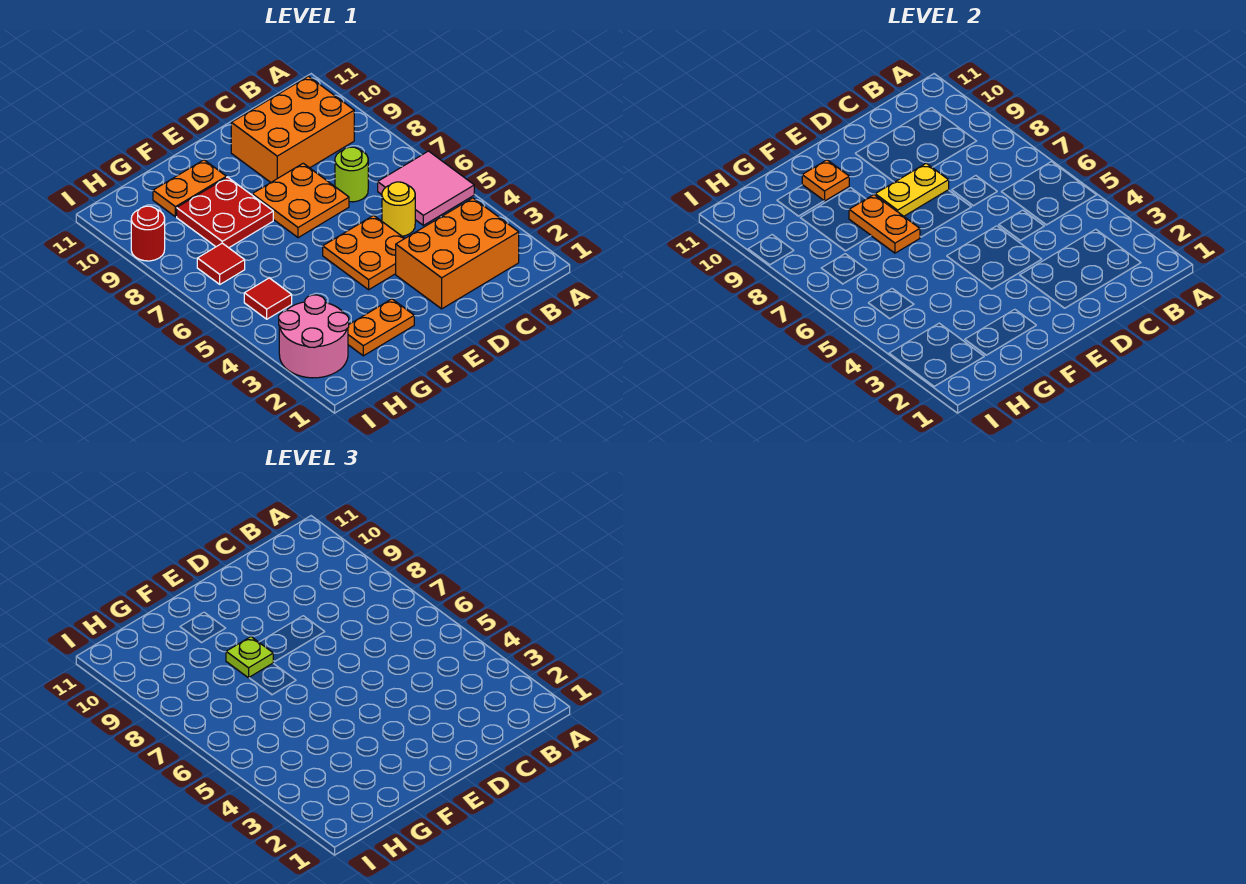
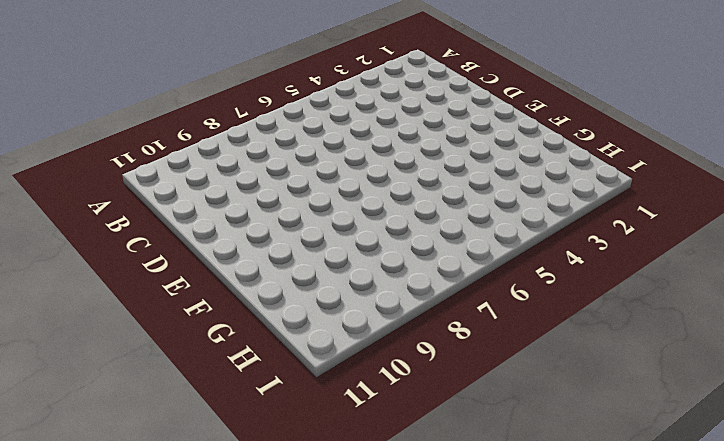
none -> pink tile A5:B6 level 1
none -> orange brick B2:D3 level 1
none -> orange brick B9:D10 level 1

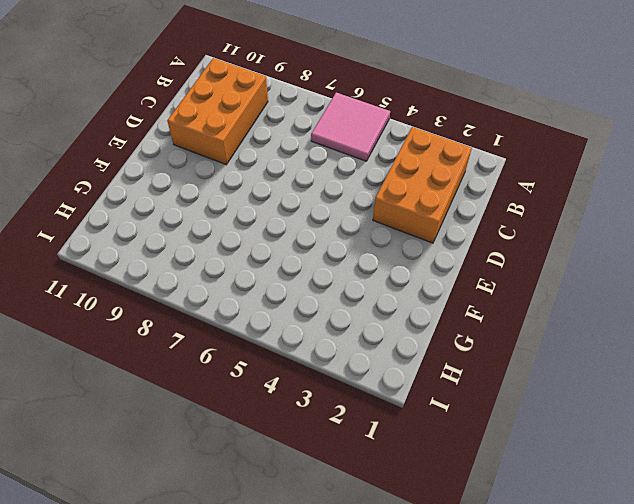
none -> yellow round brick C5 level 1
none -> lime round brick C7 level 1
none -> orange plate D4:E5 level 1

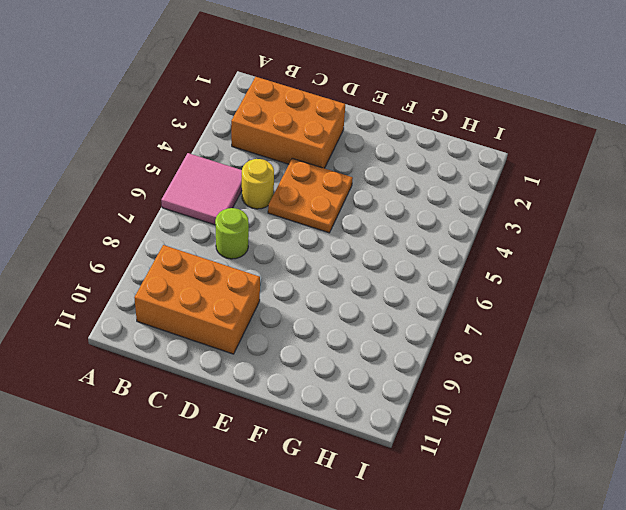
none -> orange plate D7:E8 level 1
none -> orange plate F2:G2 level 1
none -> red plate F8:G9 level 1

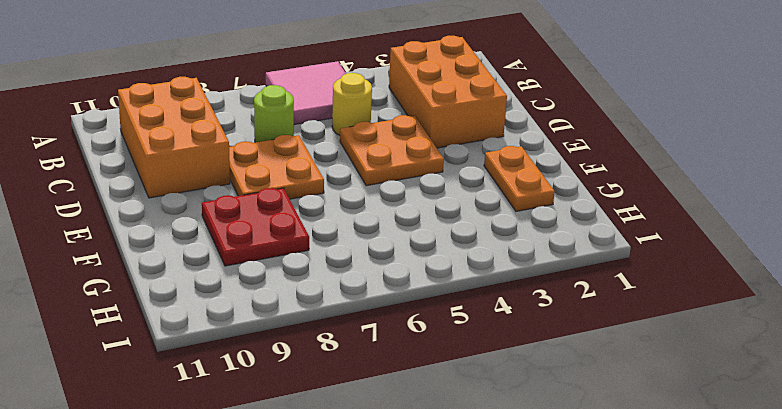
none -> orange plate F10:G10 level 1
none -> pink round brick H2:I3 level 1
none -> red tile H5 level 1

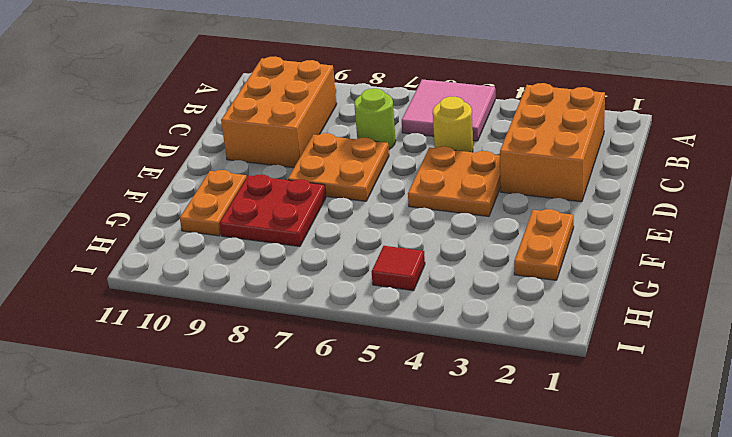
none -> pink round brick H2:I3 level 1
none -> red tile H7 level 1
none -> red round brick I9 level 1

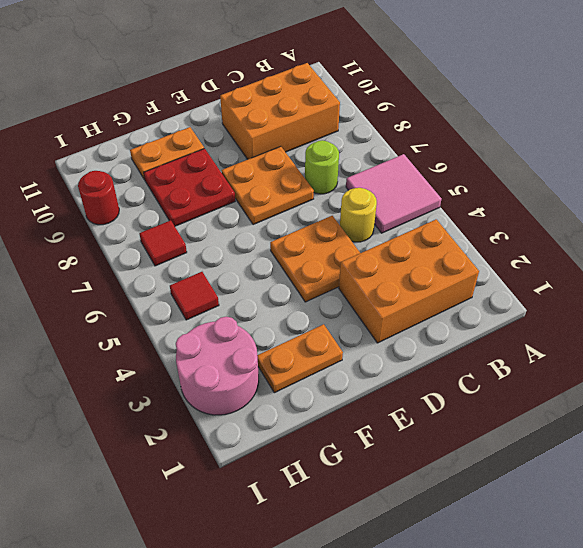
none -> yellow plate D8:E8 level 2
none -> orange plate F7:F8 level 2
none -> orange plate F10 level 2

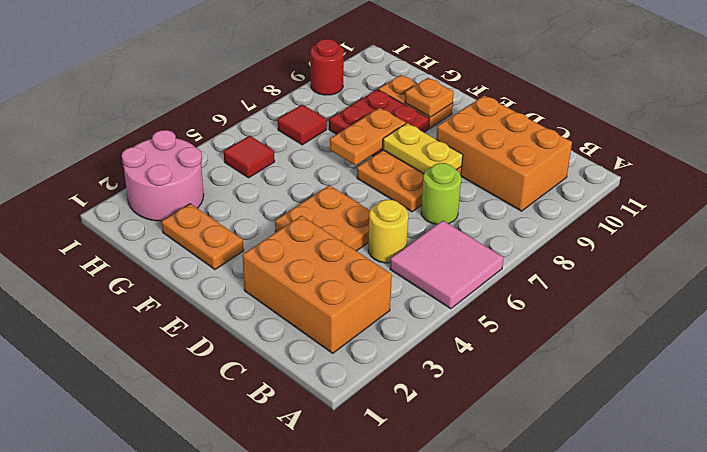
none -> lime plate F8 level 3

